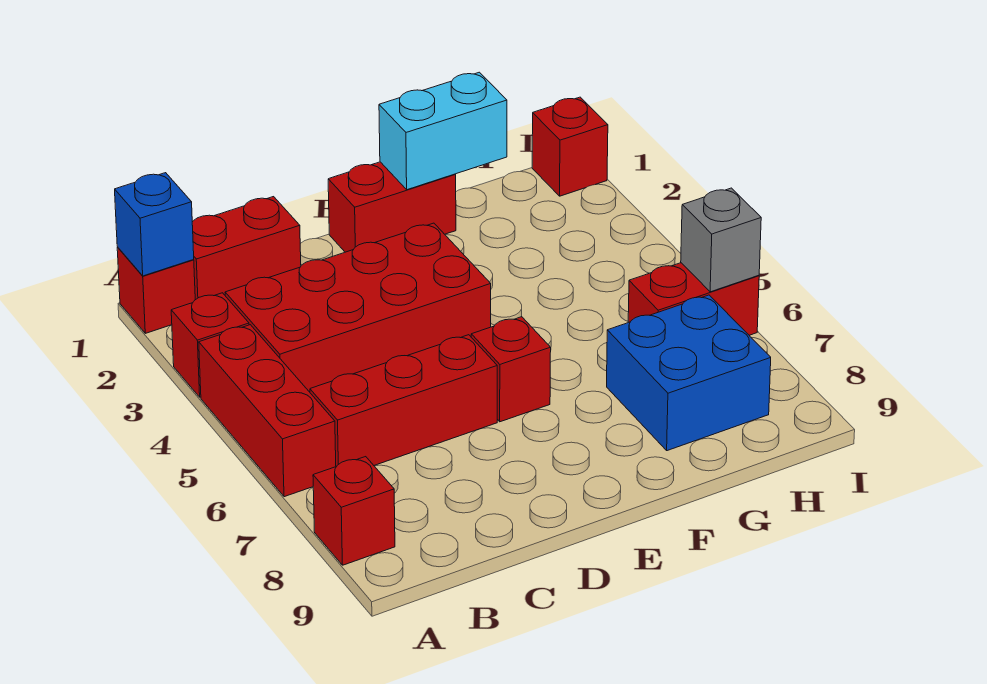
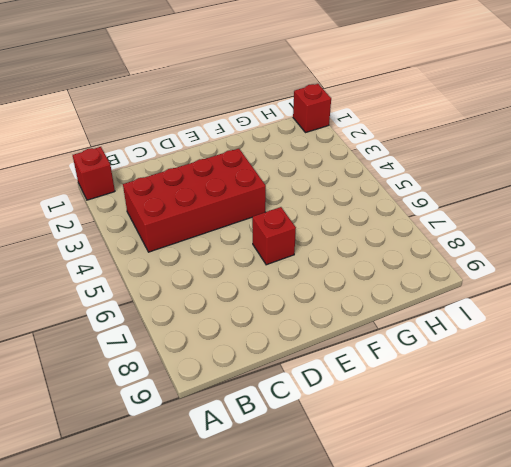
none -> red brick A3 level 1
none -> red brick A4:A6 level 1
none -> red brick A8 level 1

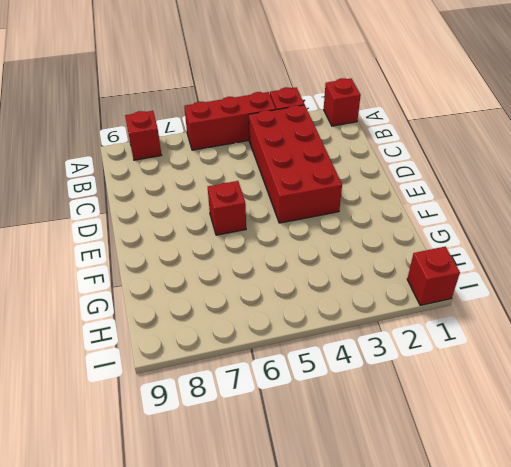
none -> red brick B1:C1 level 1
none -> red brick B6:D6 level 1
none -> red brick E1:F1 level 1

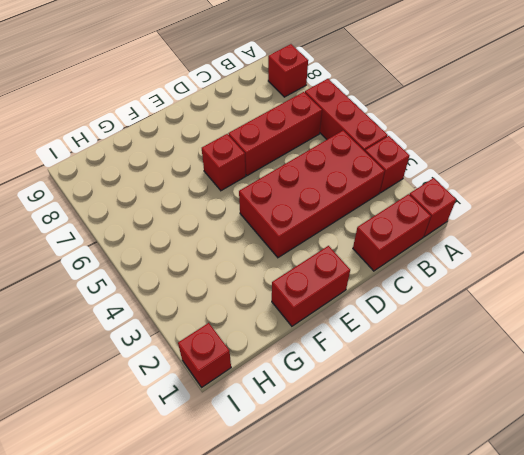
none -> blue brick G7:H8 level 1
none -> red brick H6:I6 level 1
none -> blue brick A1 level 2

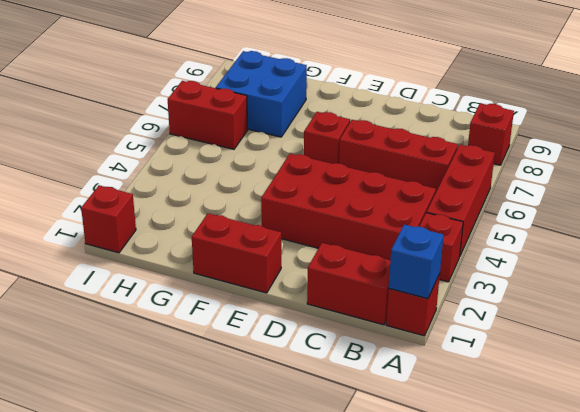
none -> cyan brick F1:G1 level 2
none -> grey brick I6 level 2

